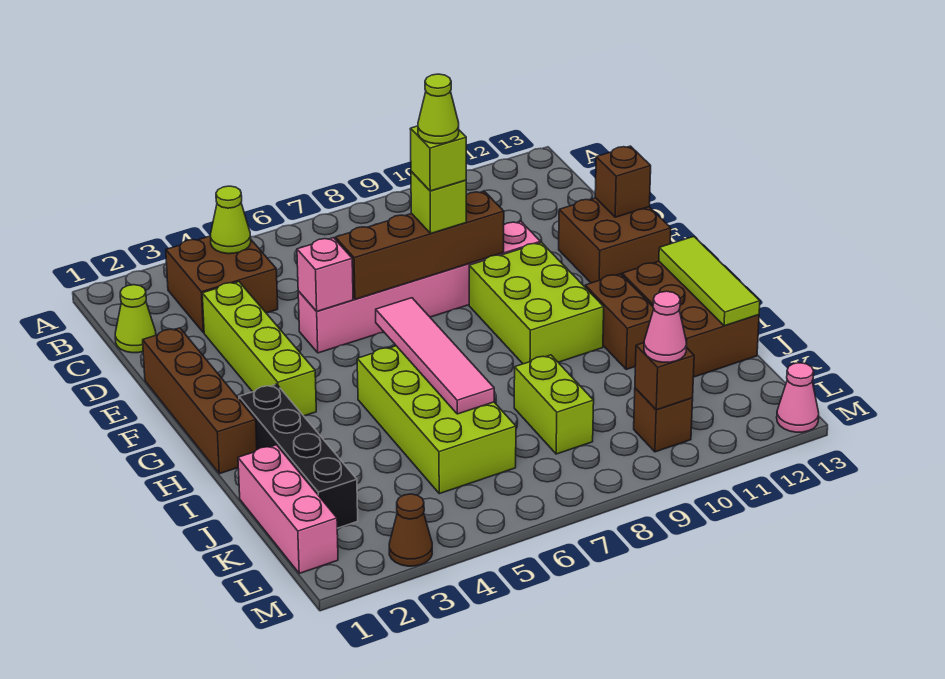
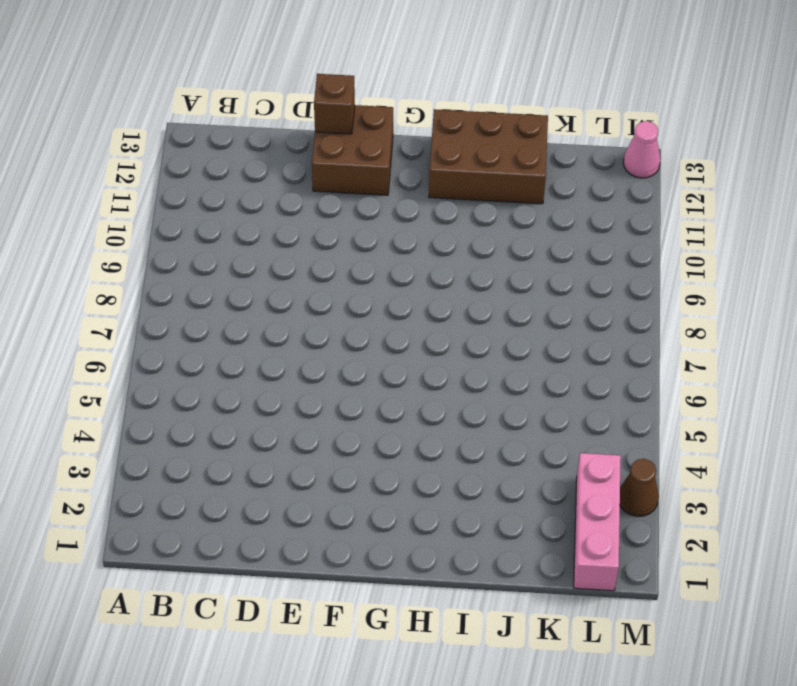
pink brick L1:L3 level 1 -> pink brick J1:L1 level 1
none -> brown brick B3:C4 level 1
none -> lime cone C1 level 1
none -> lime brick D3:G3 level 1

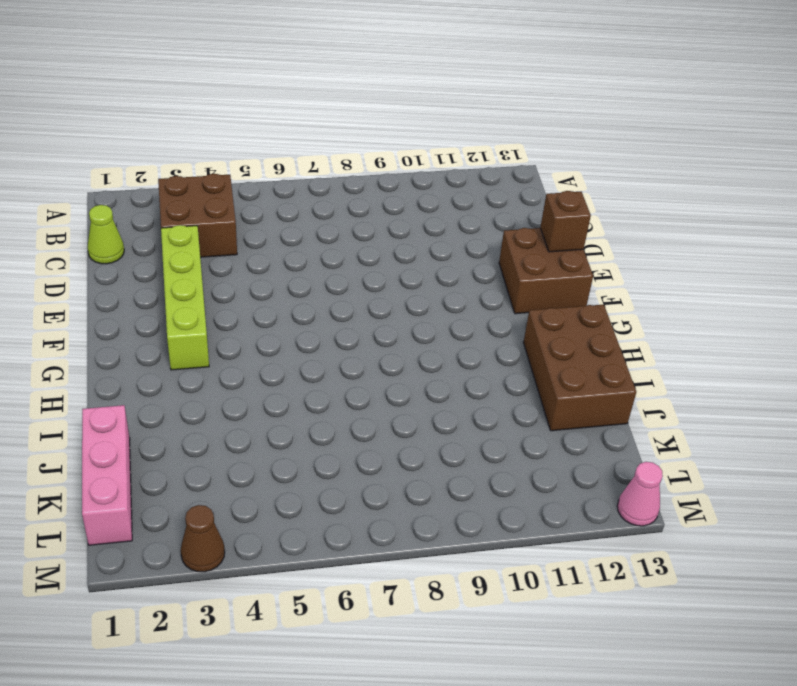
none -> brown brick E1:H1 level 1
none -> pink brick E5:E10 level 1
none -> lime brick F9:H10 level 1

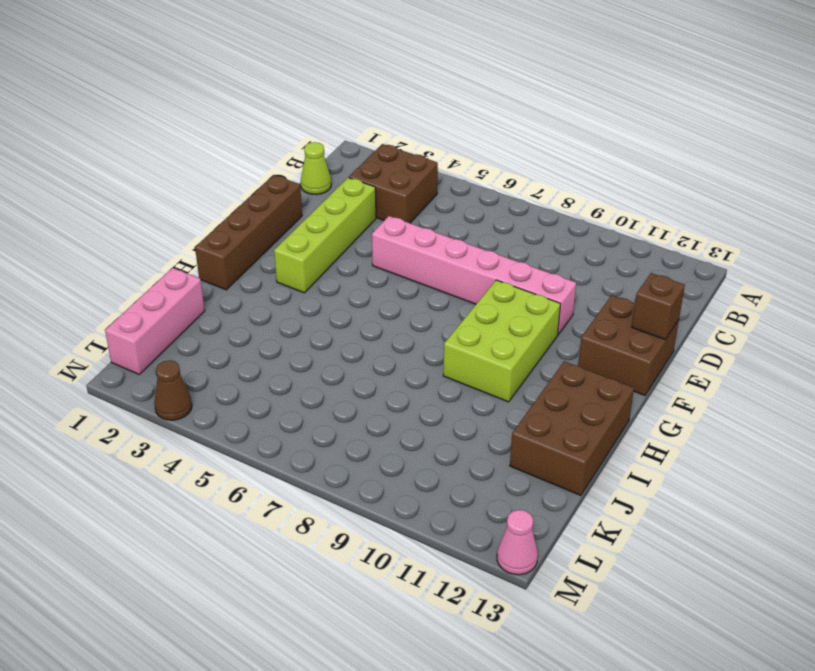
none -> black brick H2:K2 level 1
none -> lime brick H5:K6 level 1
none -> brown brick H11:I11 level 1

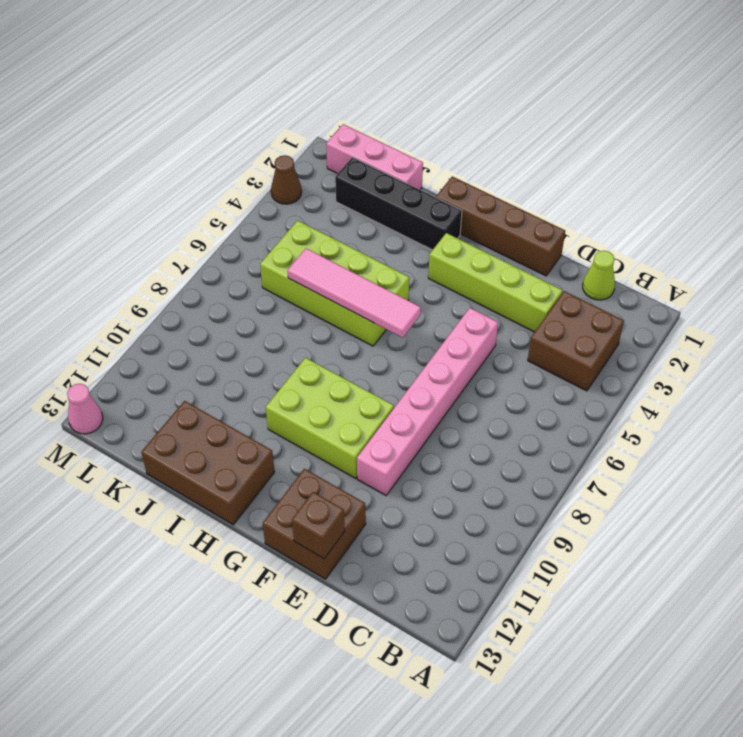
none -> brown brick H11:I11 level 1
none -> lime brick J8:K8 level 1
none -> brown brick L10 level 1

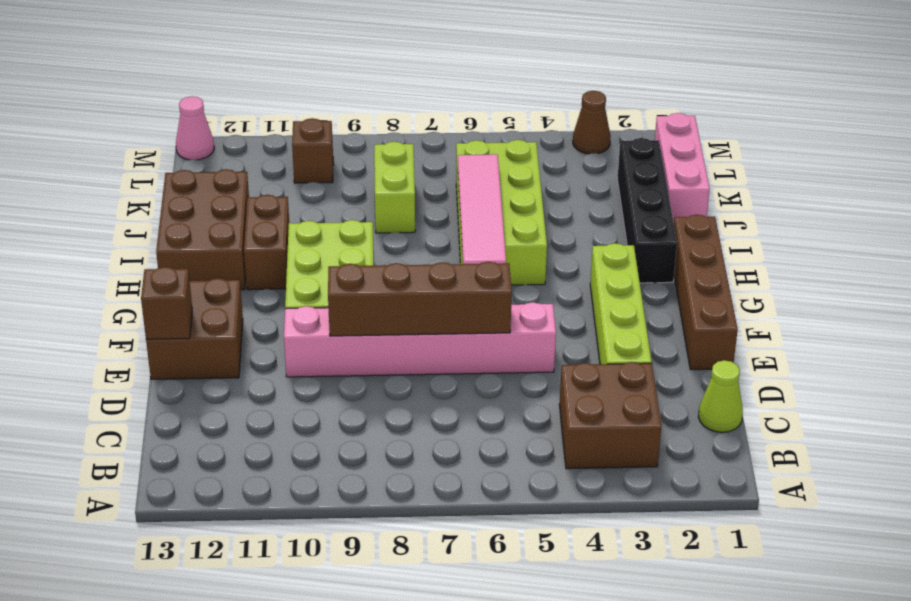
none -> lime cone B4 level 2
none -> pink brick E5 level 2
none -> lime tile H13:J13 level 2

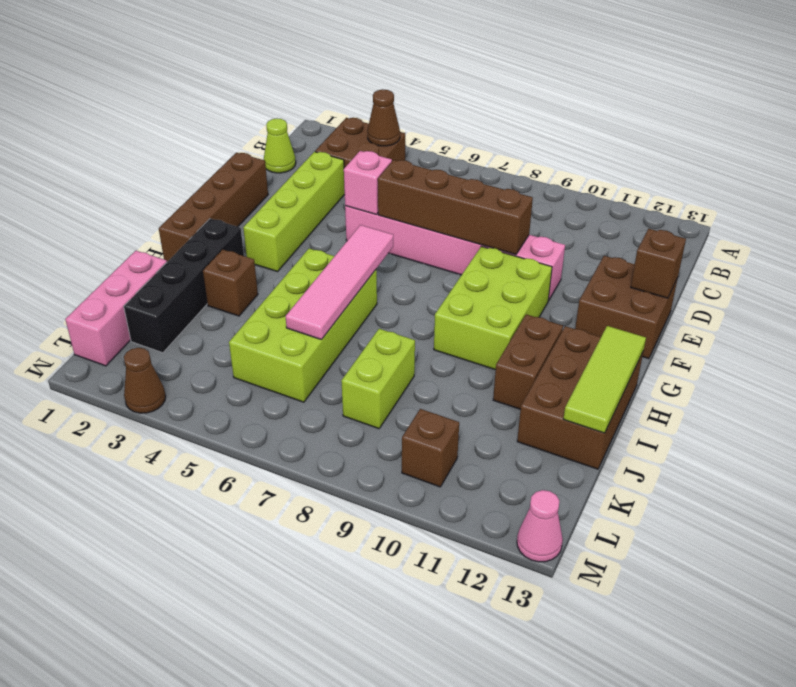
brown cone B4 level 2 -> lime cone B4 level 2
brown brick I3 level 1 -> brown brick L10 level 2
none -> lime brick E8 level 3
none -> pink cone L10 level 3
none -> lime brick E8 level 4

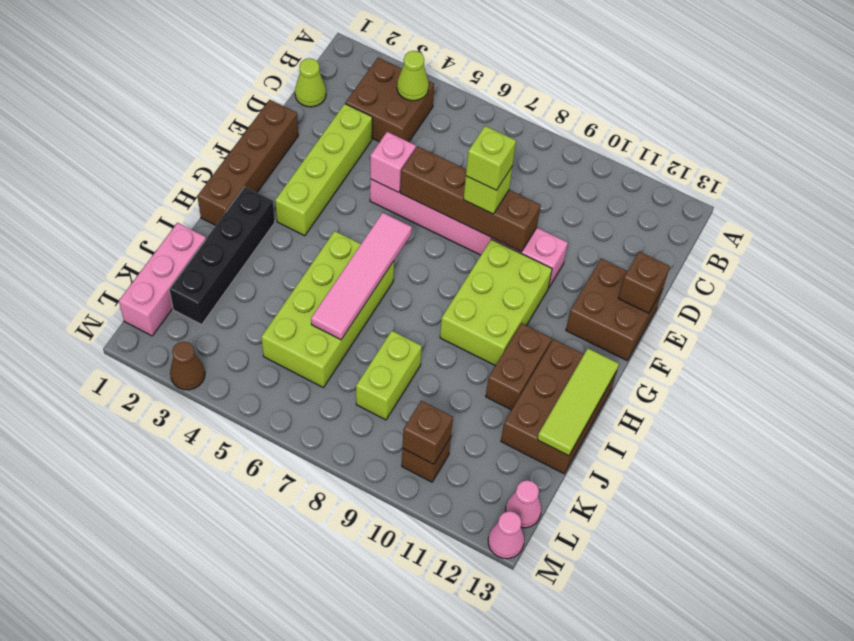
pink cone L13 level 1 -> pink cone L10 level 3
none -> lime cone E8 level 5

